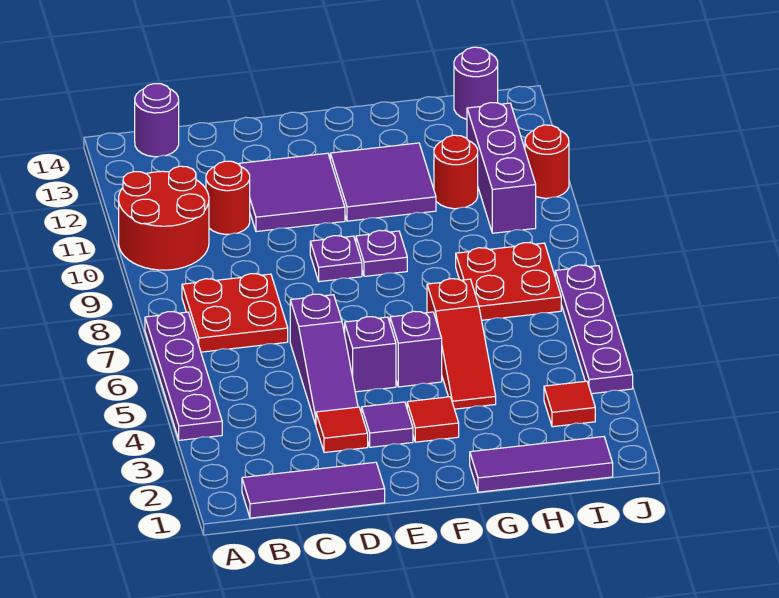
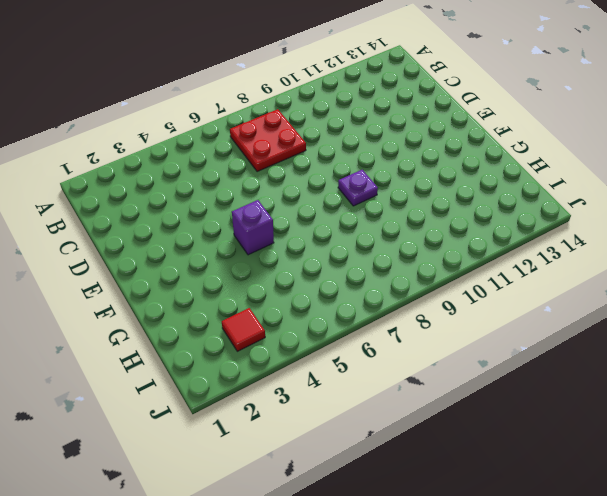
none -> purple plate A4:A7 level 1
none -> red round brick A10:B11 level 1
none -> purple tile B1:D1 level 1

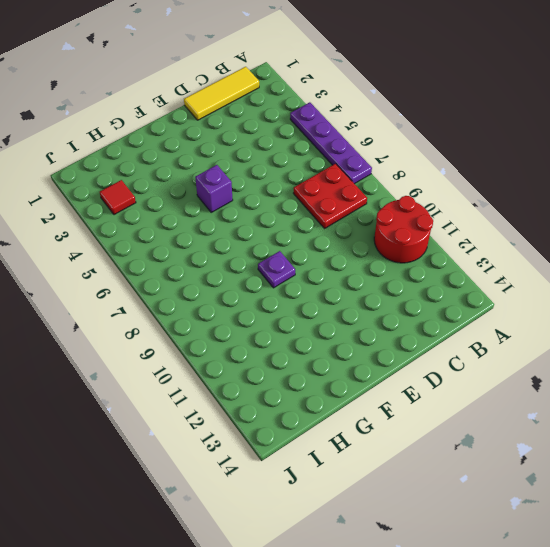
yellow tile B1:D1 level 1 -> purple tile B1:D1 level 1
none -> purple round brick B14 level 1
none -> red round brick C11 level 1
none -> red tile D3 level 1

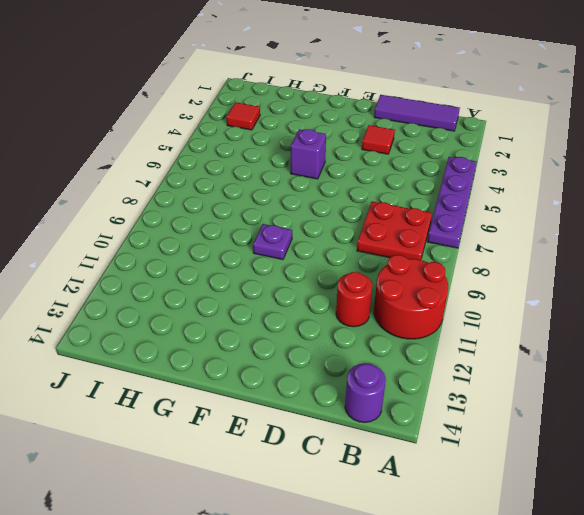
none -> purple slope D4:D6 level 1 top 6
none -> purple tile D11:E12 level 1
none -> purple tile E3 level 1

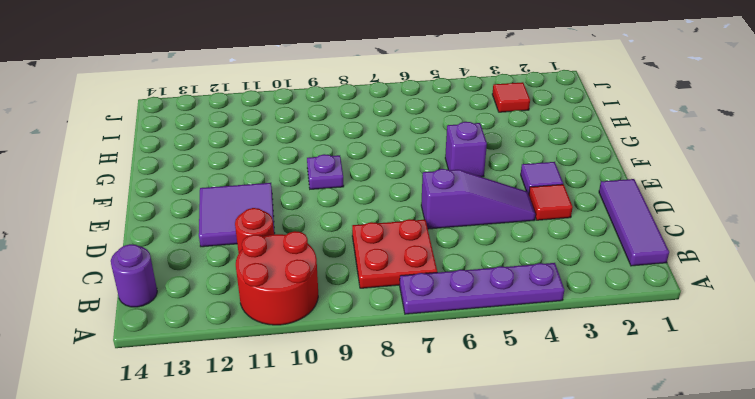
none -> purple brick E5 level 1
none -> purple plate E9 level 1
none -> red tile F3 level 1

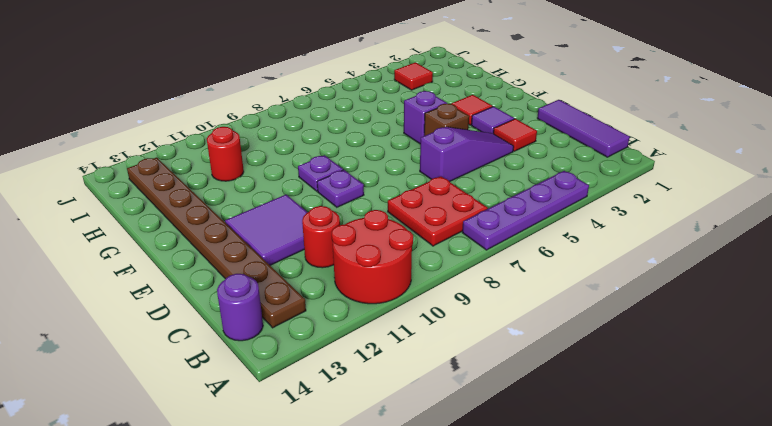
brown plate B13:I13 level 1 -> none
brown brick E5 level 1 -> purple brick E5 level 1
none -> purple tile F11:G12 level 1
none -> purple tile G1:I1 level 1
none -> red slope G4:G6 level 1 top 6

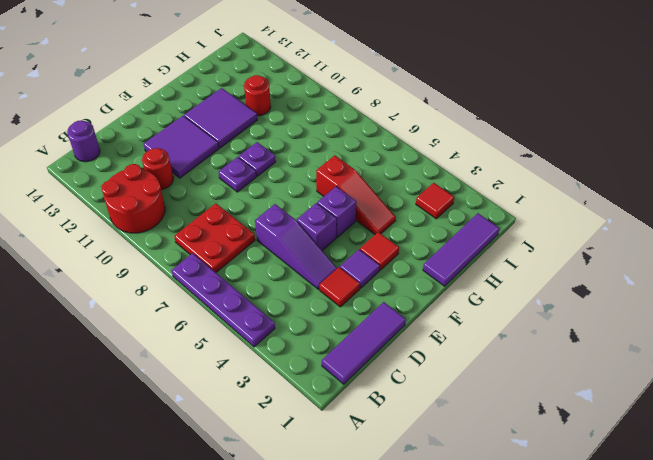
none -> red plate H7:I8 level 1
none -> purple brick I10:I12 level 1
none -> purple round brick I14 level 1

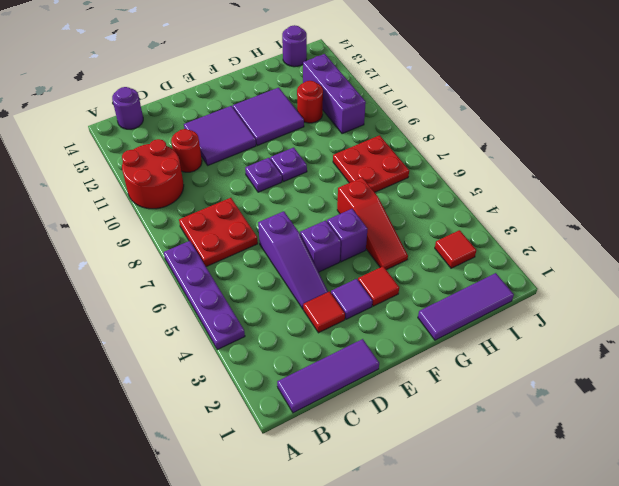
none -> purple plate J4:J7 level 1
none -> red round brick J11 level 1

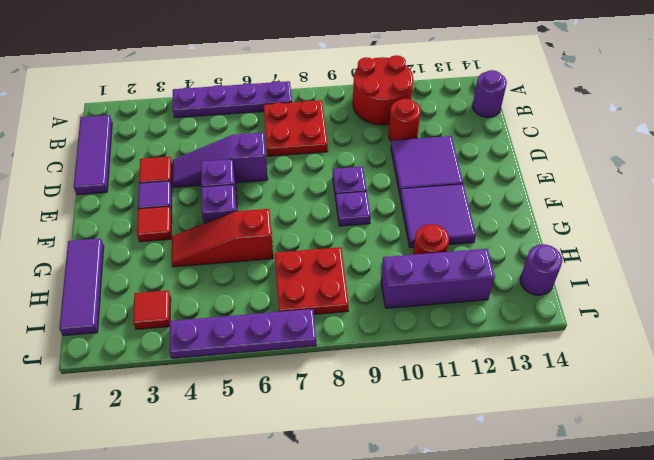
none -> red round brick J11 level 1

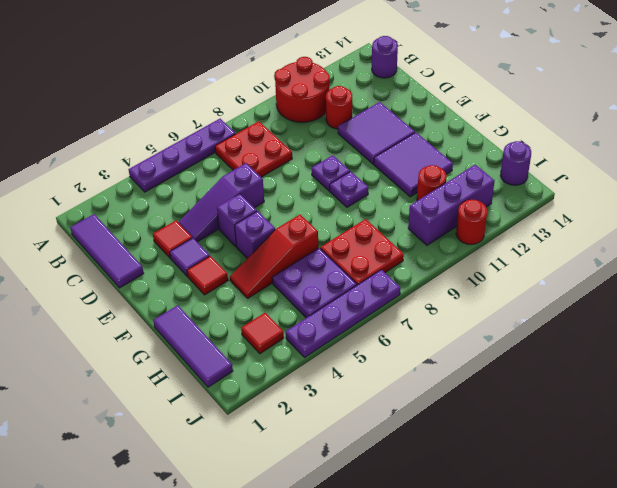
purple plate H5:I6 level 1 -> none

